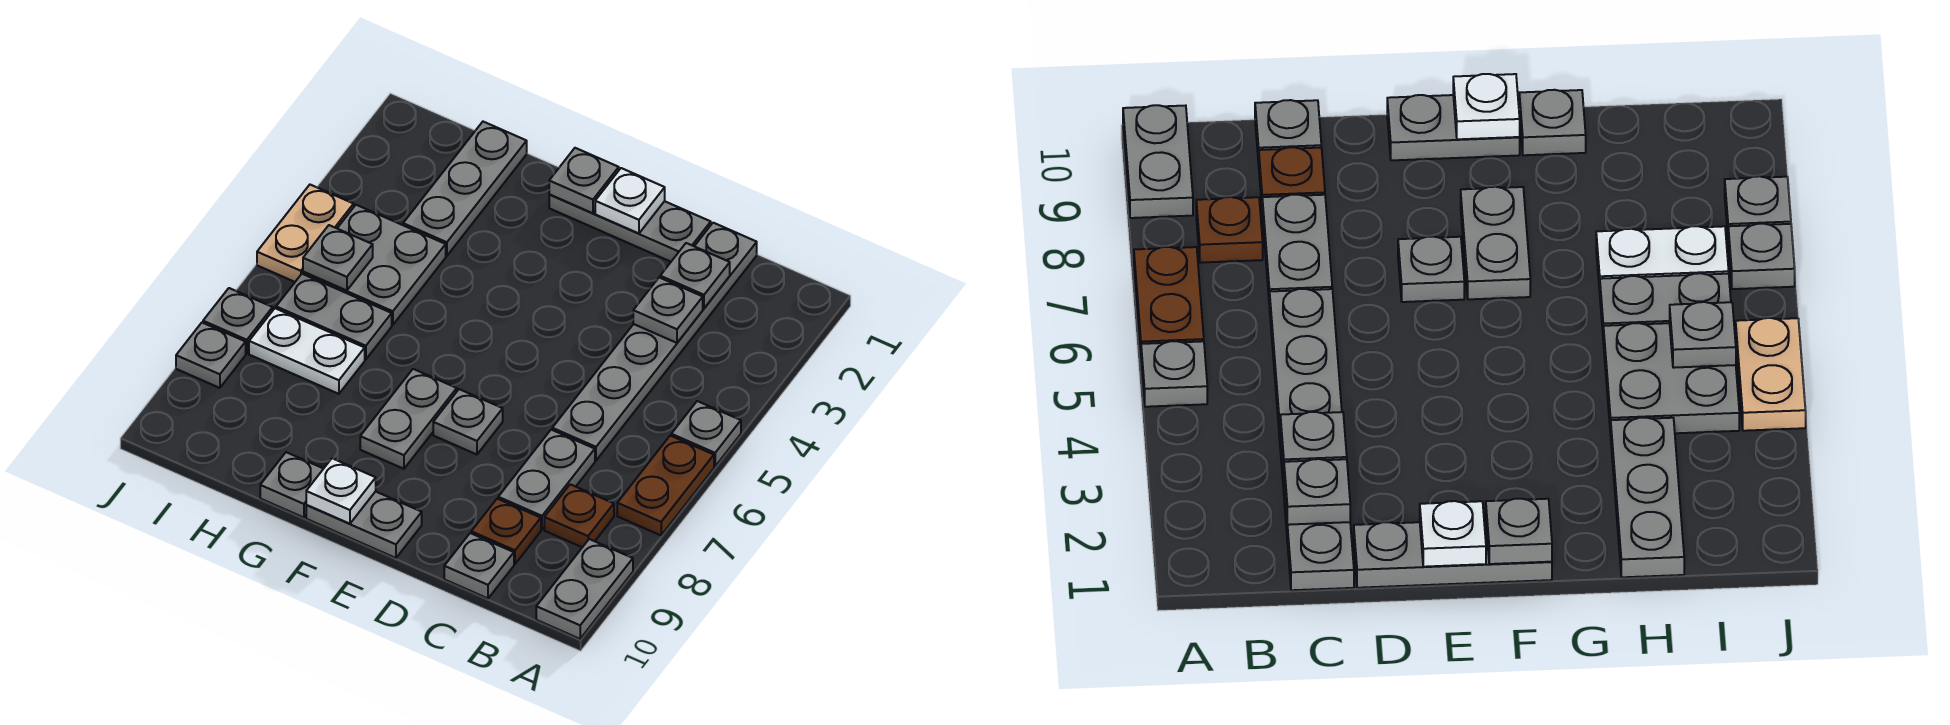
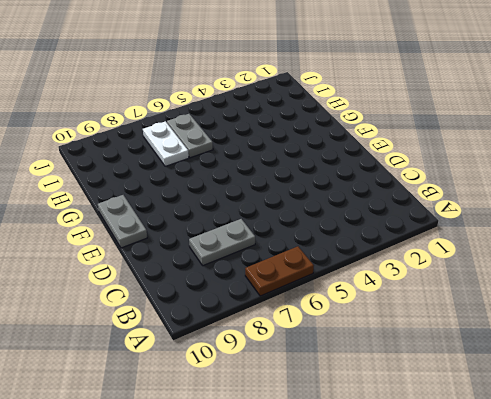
none -> grey plate A5 level 1
none -> grey plate A9:A10 level 1
none -> brown plate B8 level 1

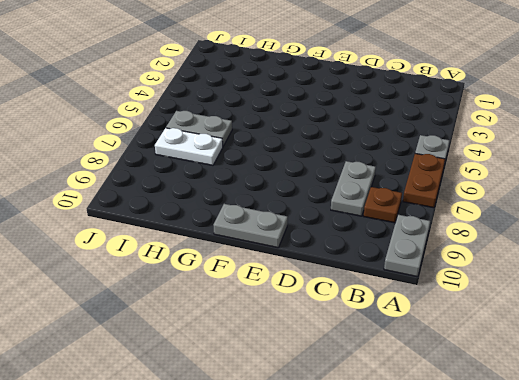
none -> grey plate C1:C6 level 1
none -> brown plate C9 level 1
none -> grey plate C10 level 1

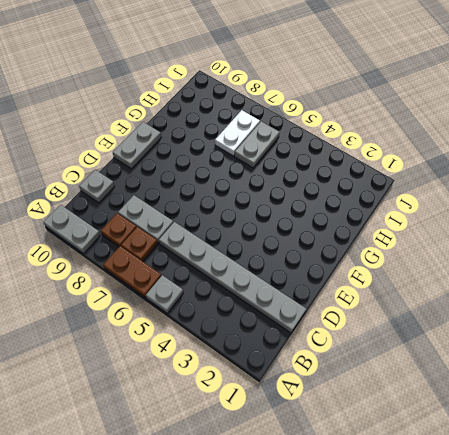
brown plate B7 level 1 -> brown plate C9 level 1
none -> grey plate D1:F1 level 1
none -> grey plate E7 level 1
none -> grey plate F7:F8 level 1

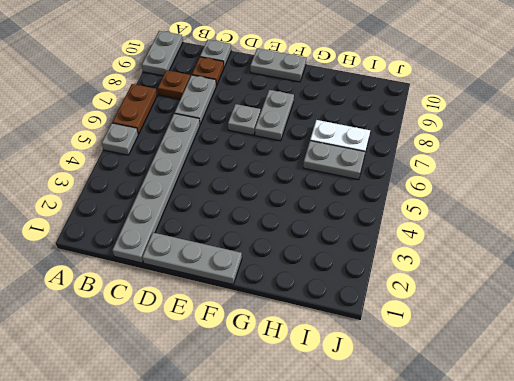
none -> grey plate G10 level 1
none -> grey plate H1:H3 level 1
none -> grey plate H4:I5 level 1

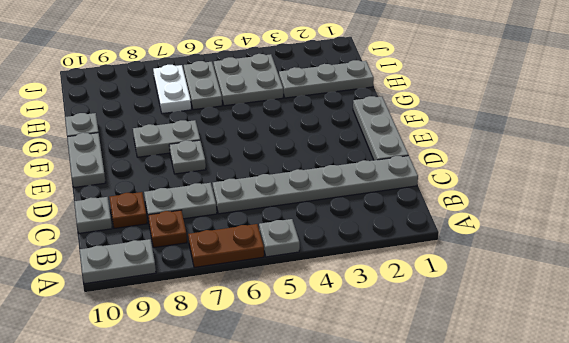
none -> tan plate J4:J5 level 1
none -> grey plate J7 level 1
none -> grey plate J8 level 1

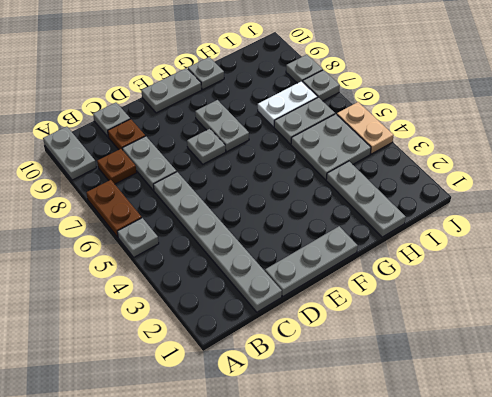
none -> grey plate C2 level 2
none -> grey plate C3 level 2
none -> white plate E1 level 2

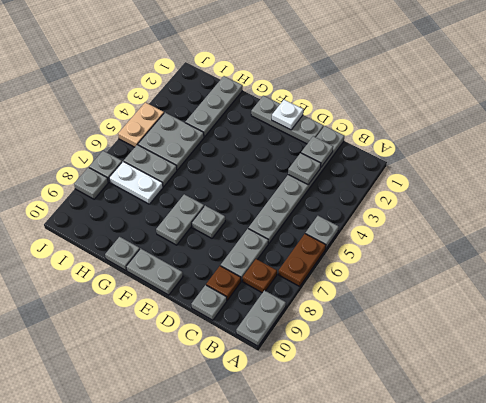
none -> grey plate F1 level 2
none -> white plate F10 level 2
none -> grey plate I5 level 2

